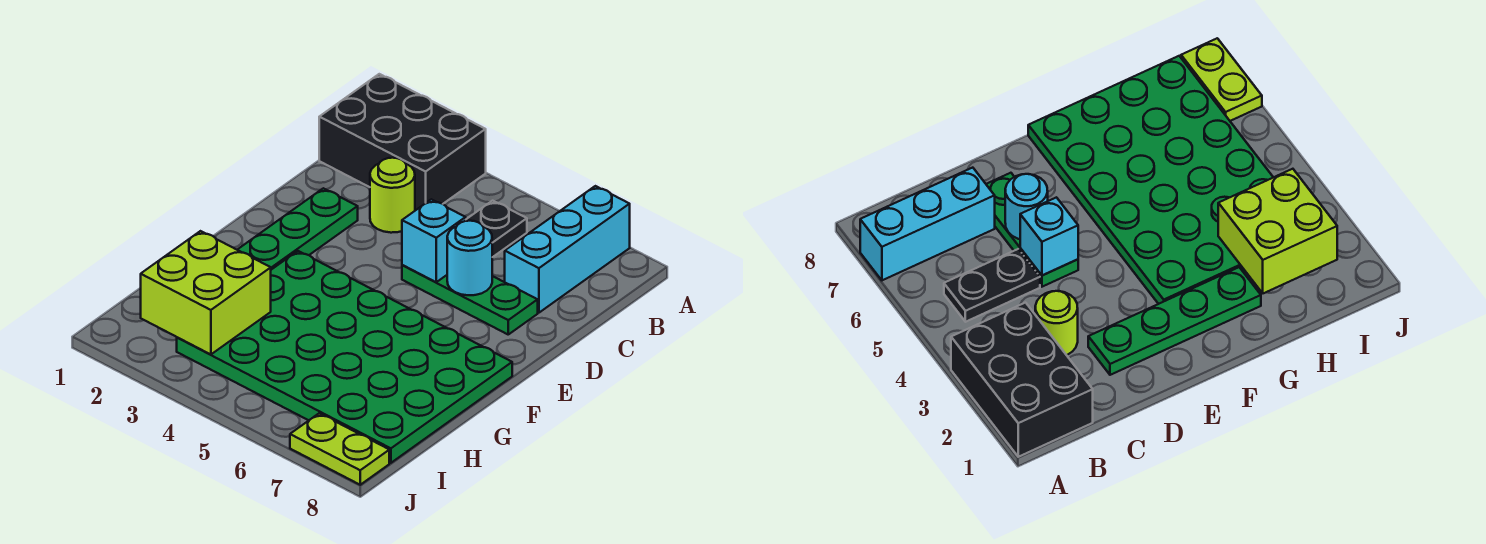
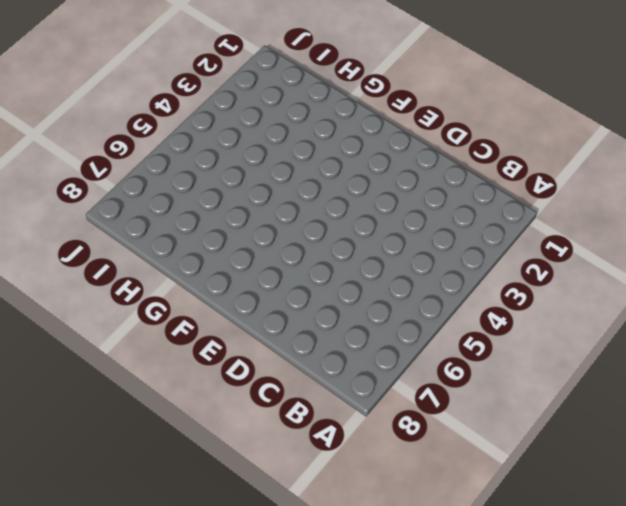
none -> black brick A1:B3 level 1
none -> cyan brick A7:C7 level 1

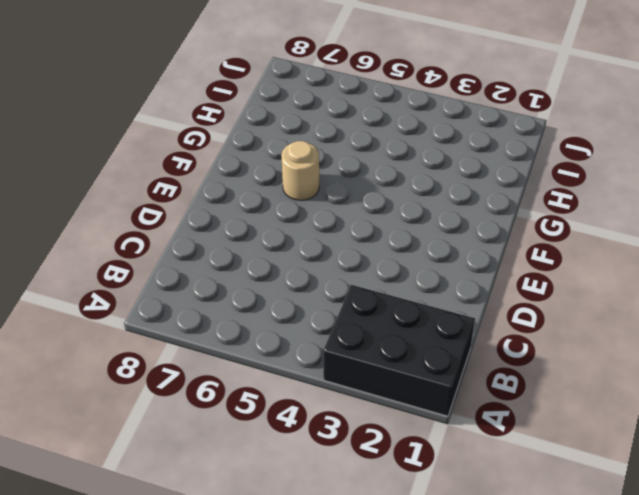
tan round brick F6 level 1 -> green plate F3:I8 level 1
none -> cyan brick A7:C7 level 1
none -> black plate B5:C5 level 1

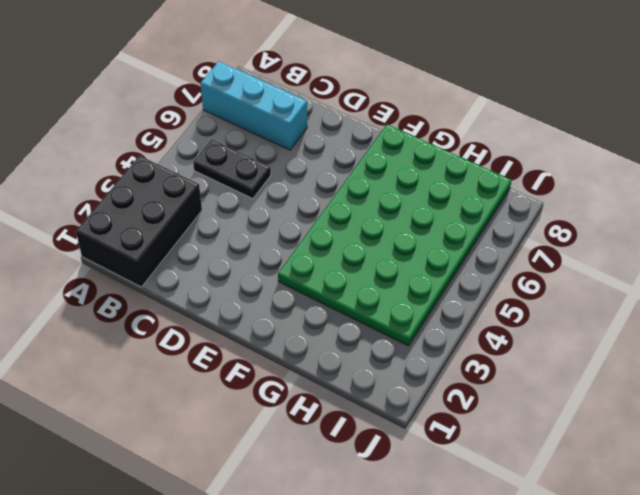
none -> lime round brick C3 level 1
none -> green plate D2:G2 level 1

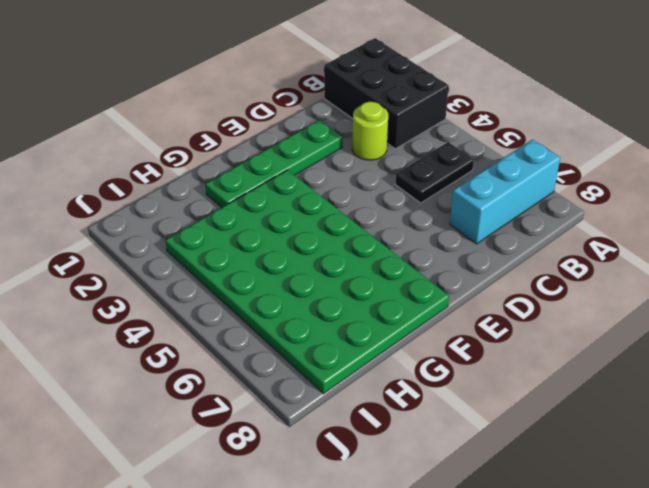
none -> green plate D5:D7 level 1
none -> lime plate J7:J8 level 1

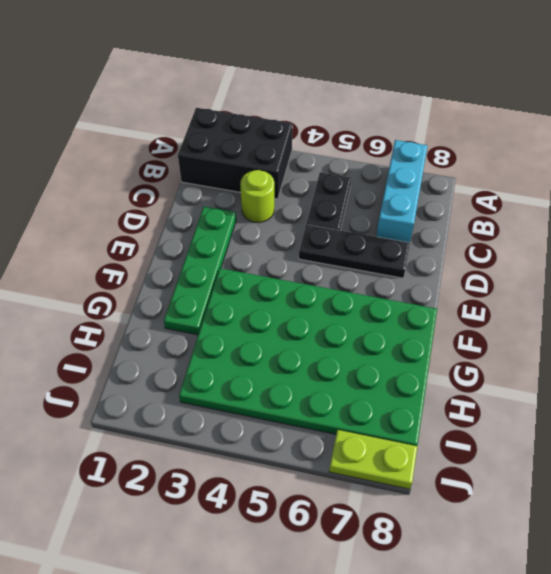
black plate D5:D7 level 1 -> green plate D5:D7 level 1
none -> cyan brick D5 level 2
none -> cyan round brick D6 level 2

